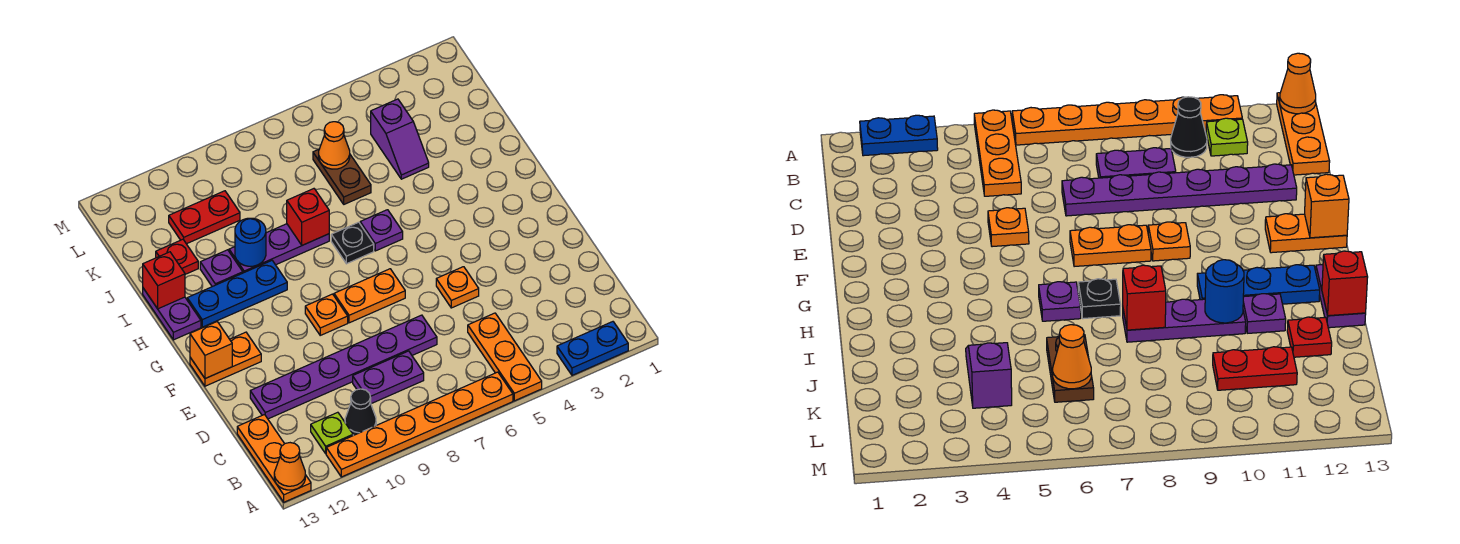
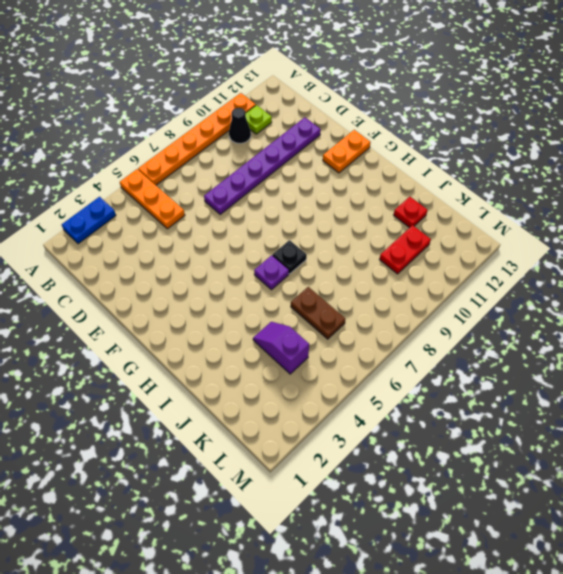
none -> orange plate A13:C13 level 1
none -> purple plate C8:C9 level 1
none -> orange plate E5 level 1

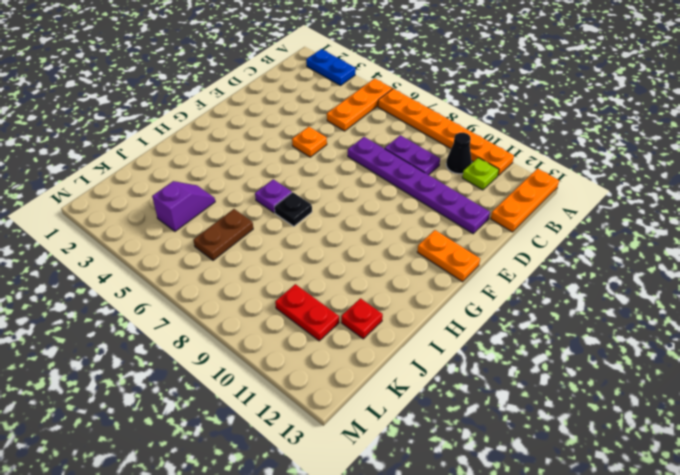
none -> orange plate F7:F8 level 1
none -> orange plate F9 level 1
none -> blue plate H10:H12 level 1

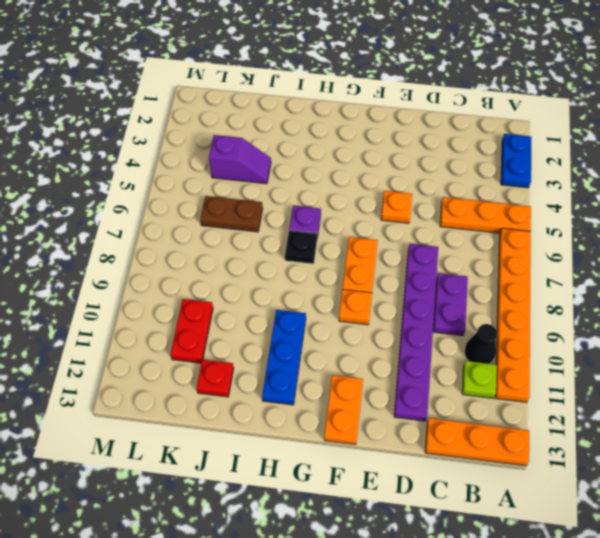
none -> purple plate H13:I13 level 1
none -> purple plate I8:I10 level 1
none -> purple plate I11 level 1

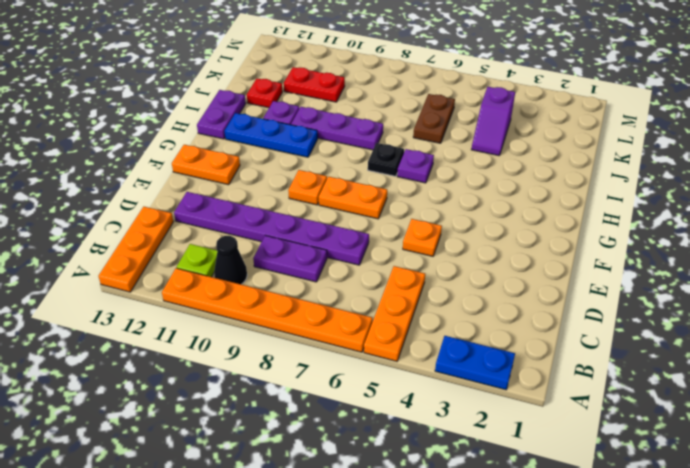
none -> orange cone A13 level 2
none -> orange brick F13 level 2
none -> red brick I8 level 2

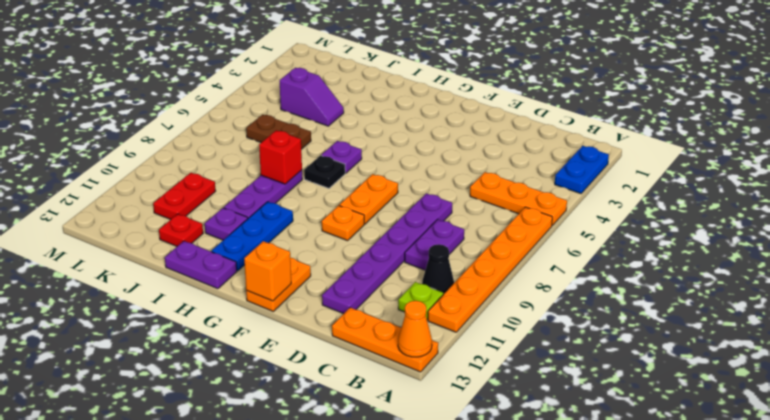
none -> orange plate E5 level 1
none -> blue round brick I10 level 2
none -> red brick I13 level 2

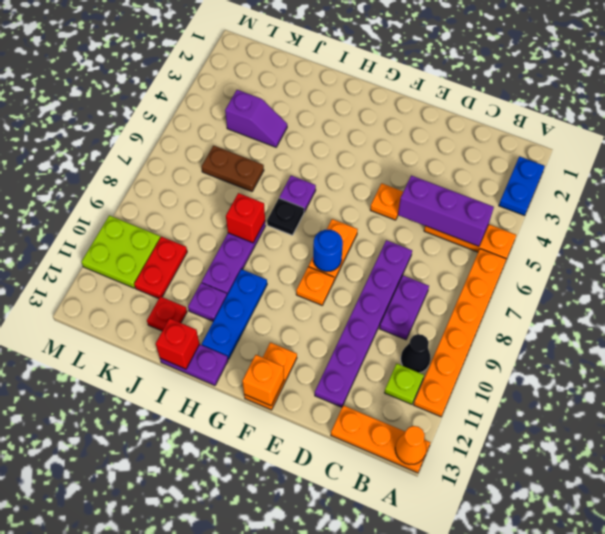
purple brick B5:D5 level 2 -> none
blue round brick F8 level 2 -> blue round brick I10 level 2
lime plate L10:M11 level 1 -> none
none -> orange cone K6 level 2

